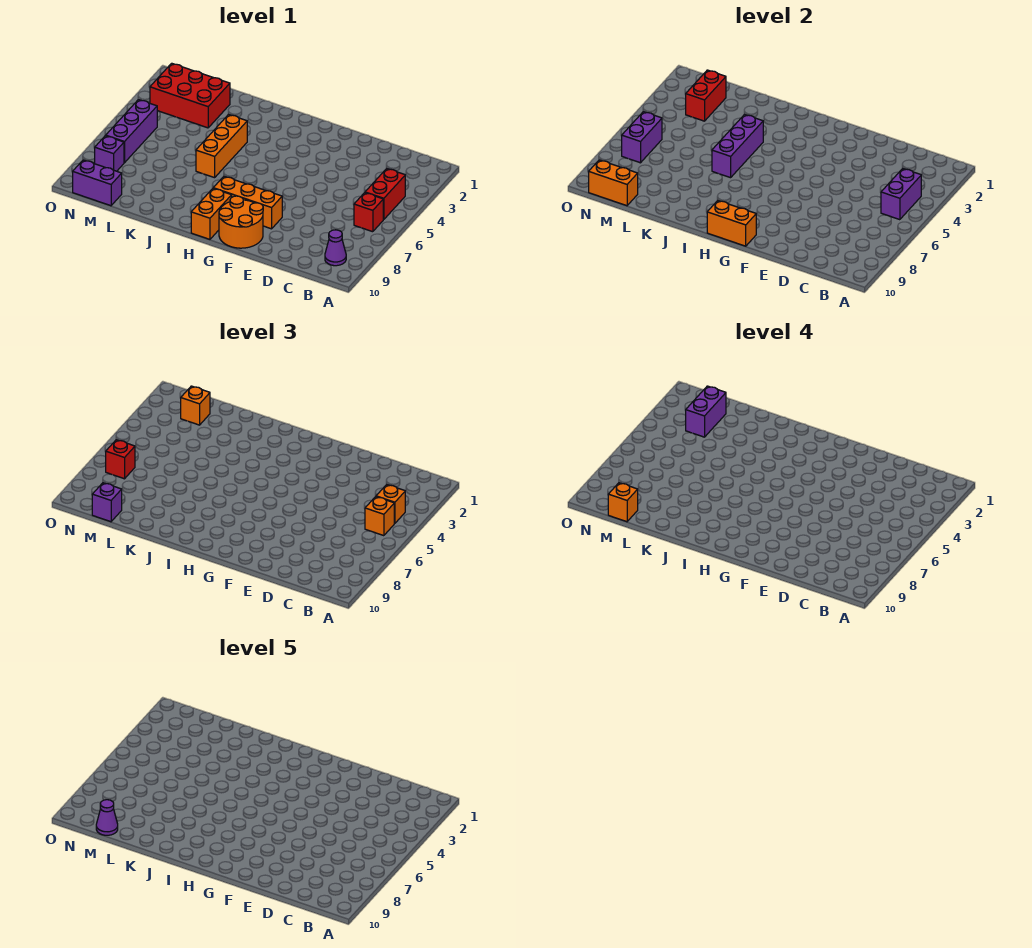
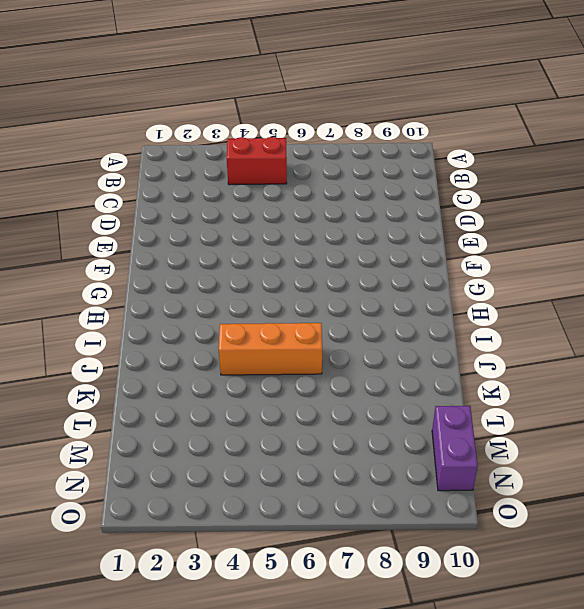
none -> red brick B6 level 1
none -> purple cone B9 level 1
none -> orange brick F8:H8 level 1

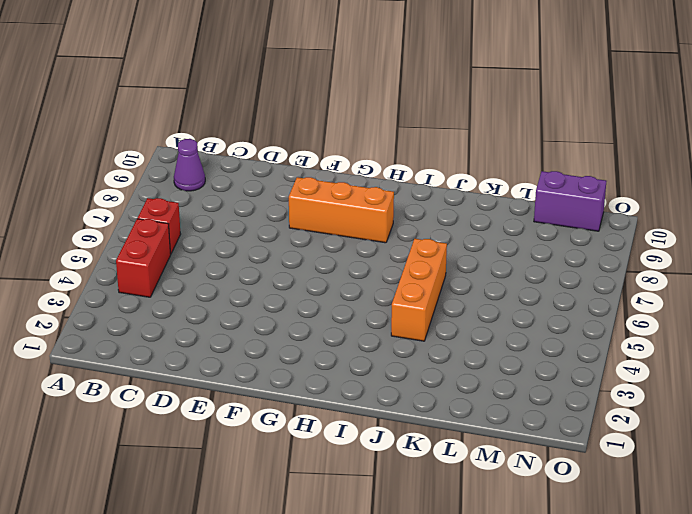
none -> orange round brick F9:G10 level 1
none -> orange brick H9:H10 level 1
none -> red brick L2:N3 level 1

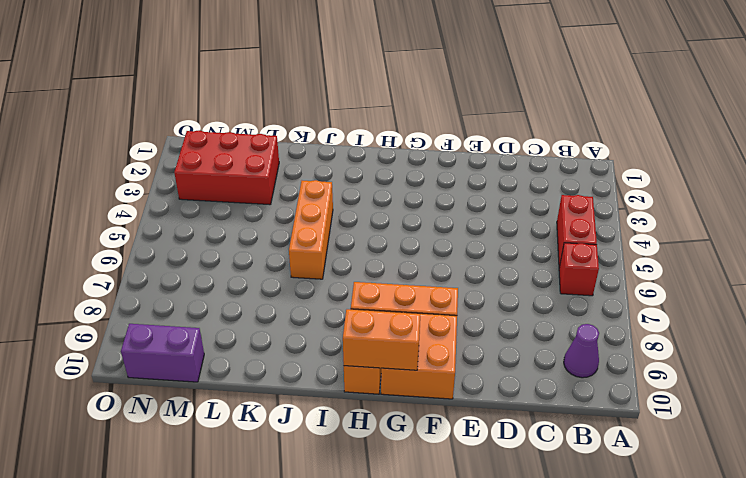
orange brick F9:G10 level 1 -> orange round brick F9:G10 level 1
none -> purple brick N5:N7 level 1
none -> purple brick N8 level 1
none -> purple brick B4:B5 level 2

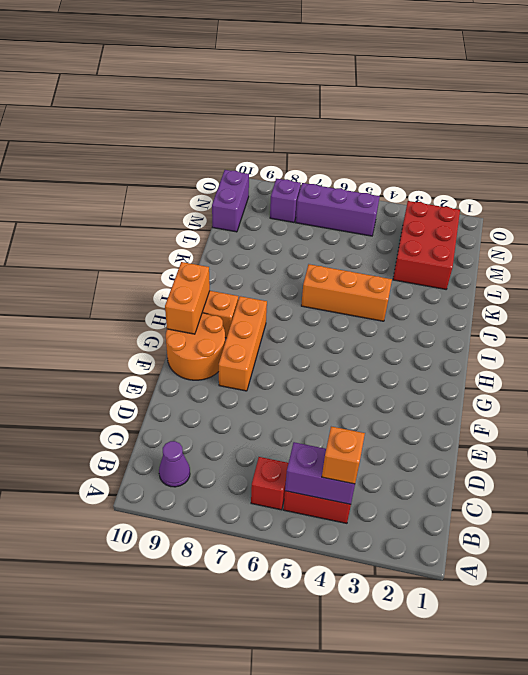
none -> purple brick J4:J6 level 2
none -> red brick M2:M3 level 2
none -> orange brick M10:N10 level 2

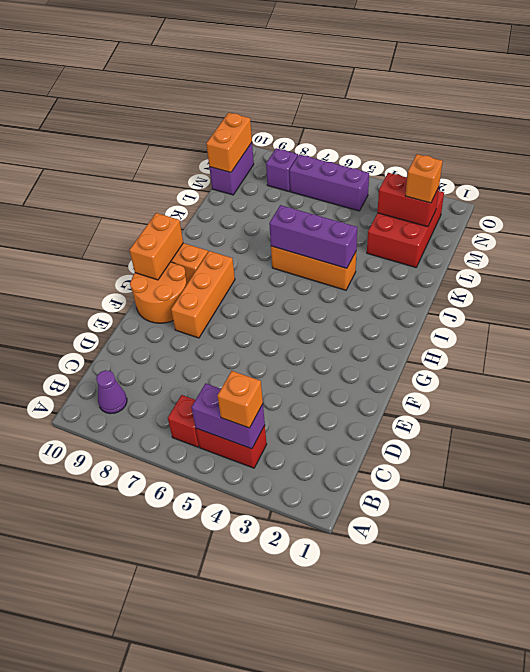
none -> purple brick N6:N7 level 2
none -> orange brick B5 level 3
none -> purple brick M10 level 3

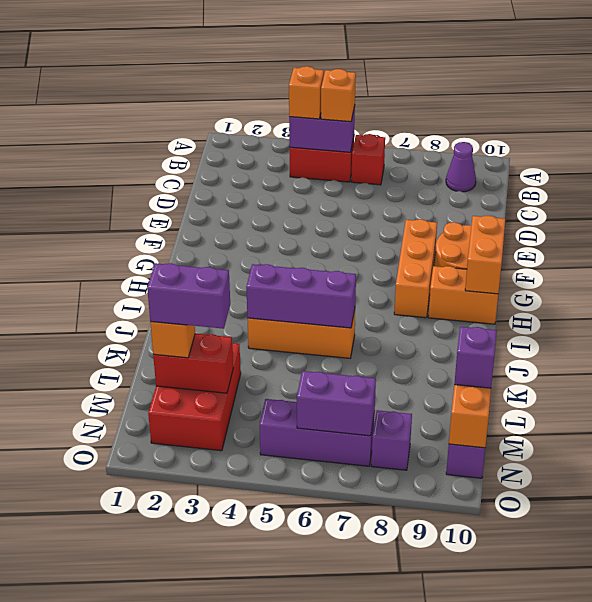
none -> red brick N7 level 3
none -> orange brick M10 level 4
none -> purple cone M10 level 5

